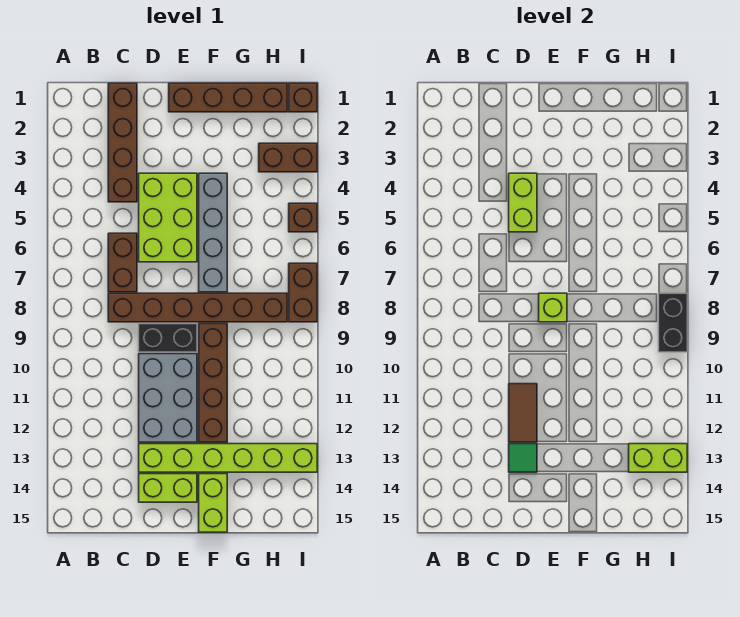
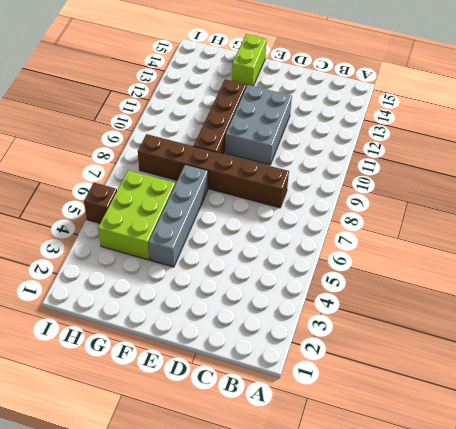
lime brick G4:H6 level 1 -> lime brick D4:E6 level 1
none -> brown brick C1:C4 level 1
none -> brown brick C6:C7 level 1
none -> black brick D9:E9 level 1

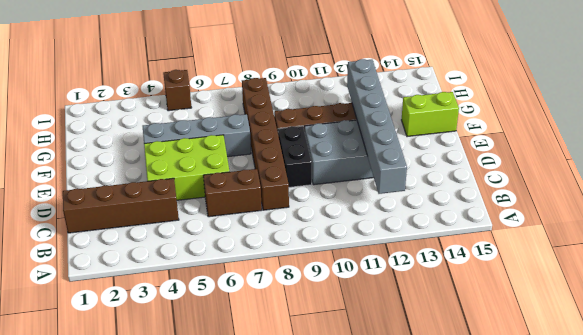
grey brick B12:G12 level 2 -> brown tile D11:D12 level 2
none -> lime brick D13:I13 level 1
none -> lime brick D14:E14 level 1
none -> brown brick E1:H1 level 1

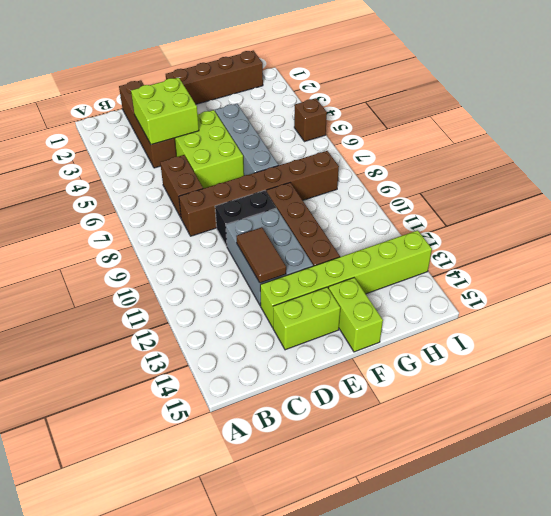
lime brick C3:D4 level 2 -> lime brick D4:D5 level 2
none -> brown brick H3:I3 level 1
none -> brown brick I1 level 1
none -> brown brick I7:I8 level 1

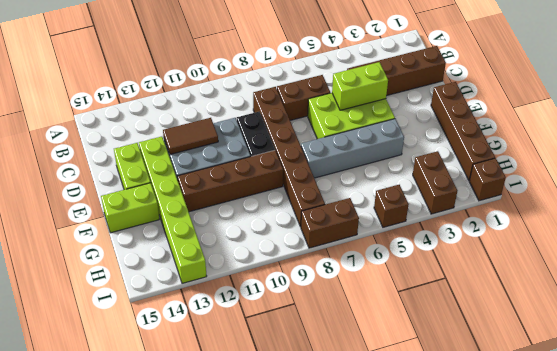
none -> green tile D13 level 2
none -> lime brick E8 level 2
none -> lime brick H13:I13 level 2

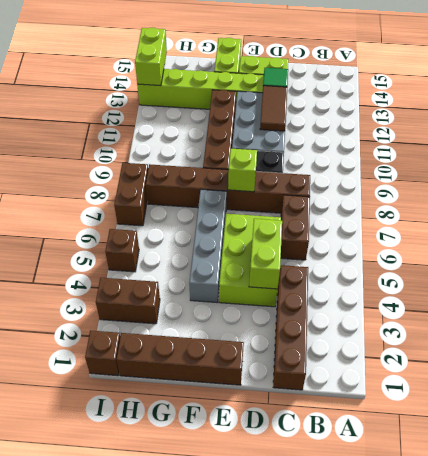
lime brick I13:I14 level 2 -> lime brick H13:I13 level 2
none -> black brick I8:I9 level 2

